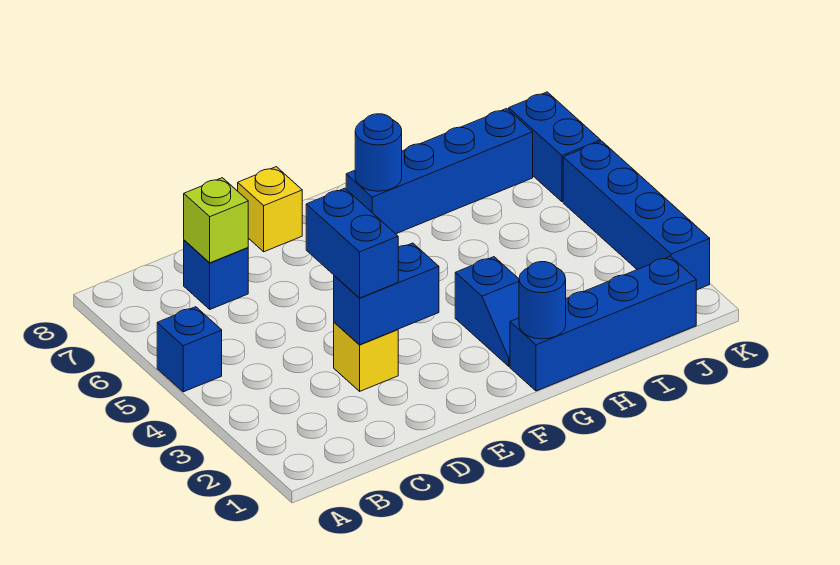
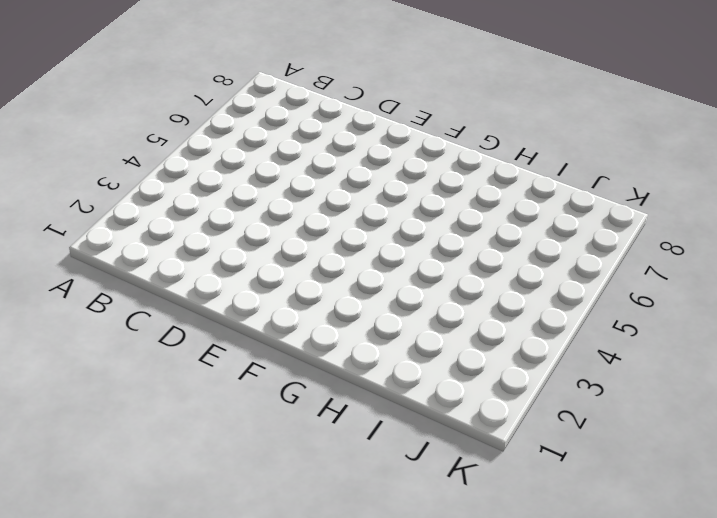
none -> blue brick A5 level 1
none -> blue brick C7 level 1
none -> yellow brick D3 level 1

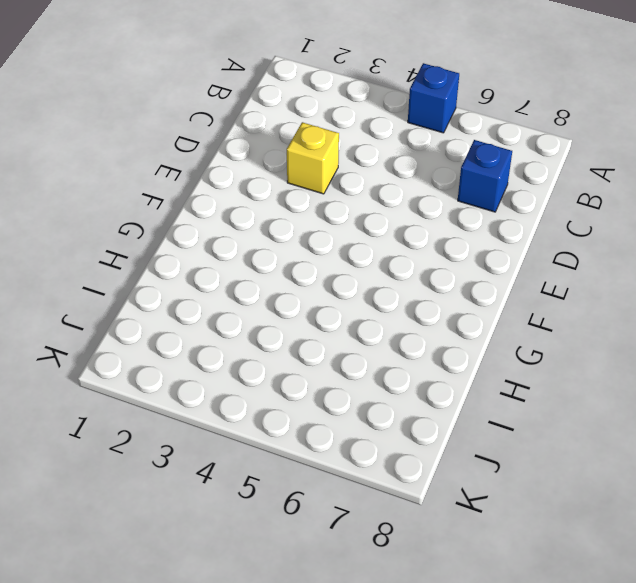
none -> yellow brick E8 level 1
none -> blue brick G1:J1 level 1
none -> blue slope G2:G3 level 1 top 3

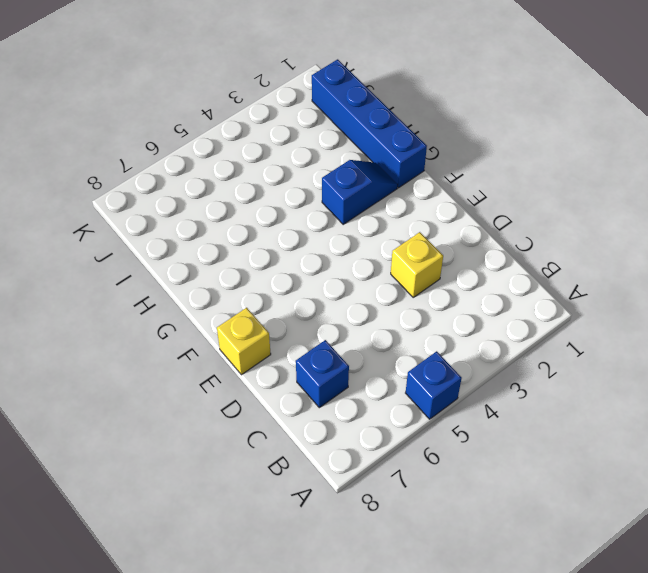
none -> blue brick G7:J7 level 1
none -> blue brick K2:K5 level 1
none -> blue brick K6:K7 level 1

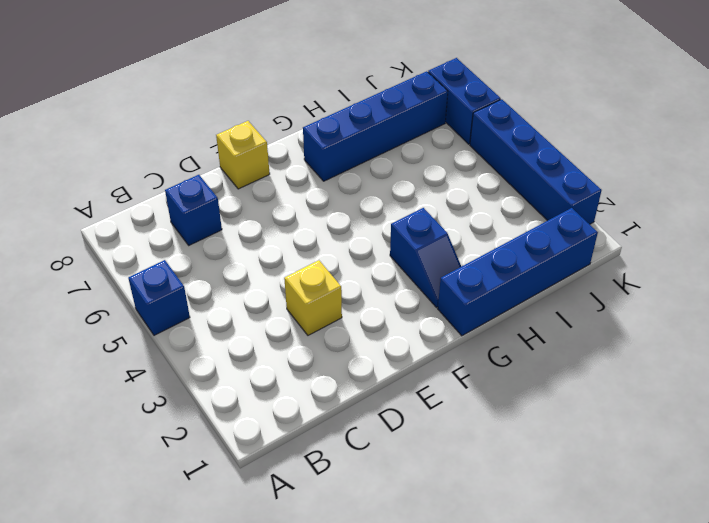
none -> lime brick C7 level 2
none -> blue brick D3:E3 level 2
none -> blue round brick G1 level 2

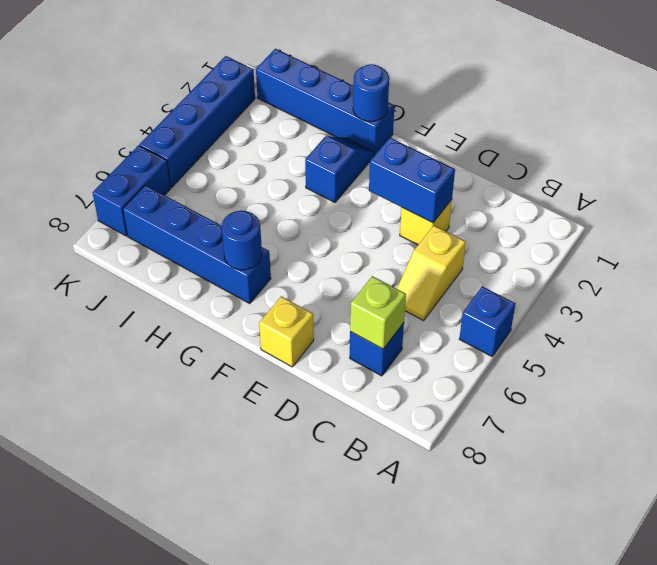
yellow slope C4:C5 level 1 top 4 -> none
none -> blue brick D3:D4 level 3

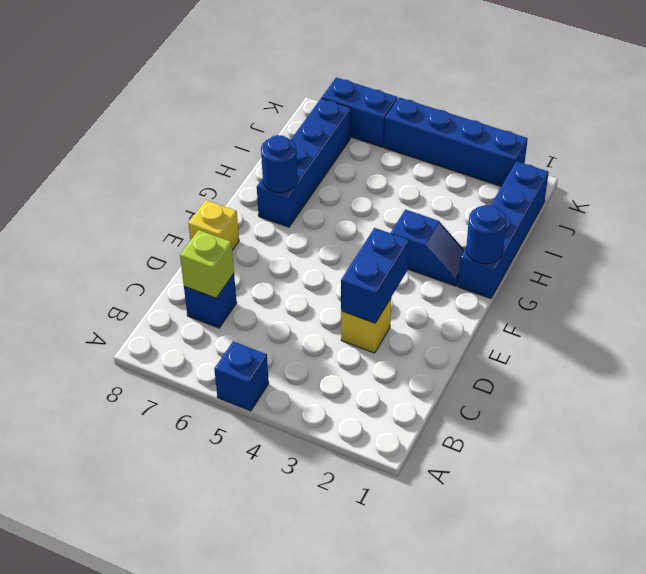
none -> blue brick D3:D4 level 3

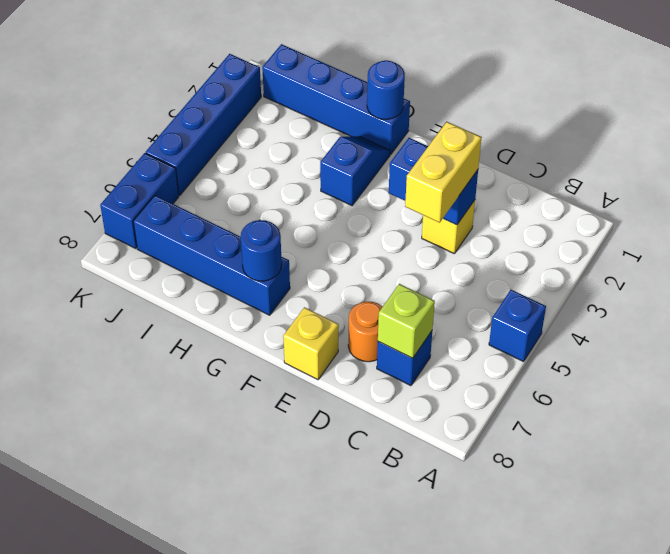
yellow brick D3:D4 level 3 -> blue brick D3:D4 level 3
orange round brick D7 level 1 -> none

